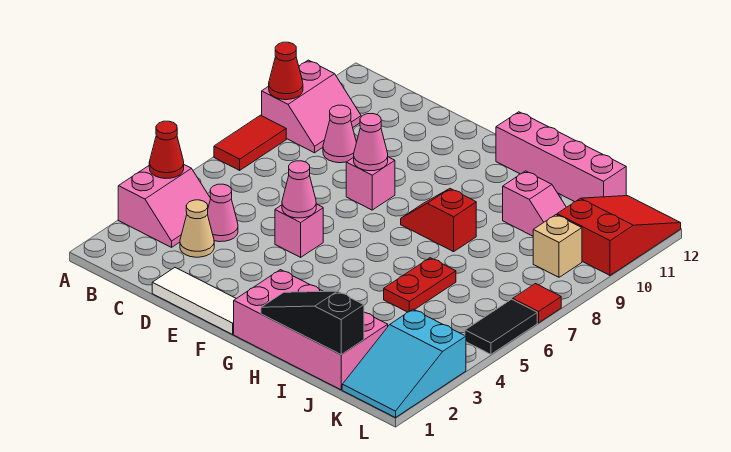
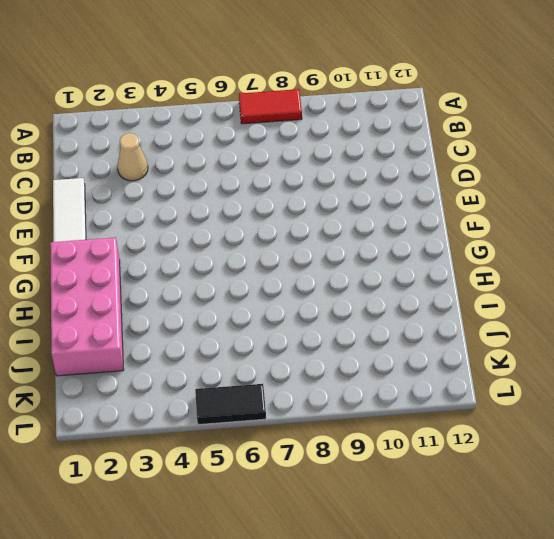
none -> pink slope A3:B4 level 1 top A
none -> pink slope A9:B10 level 1 top A
none -> pink cone C4 level 1

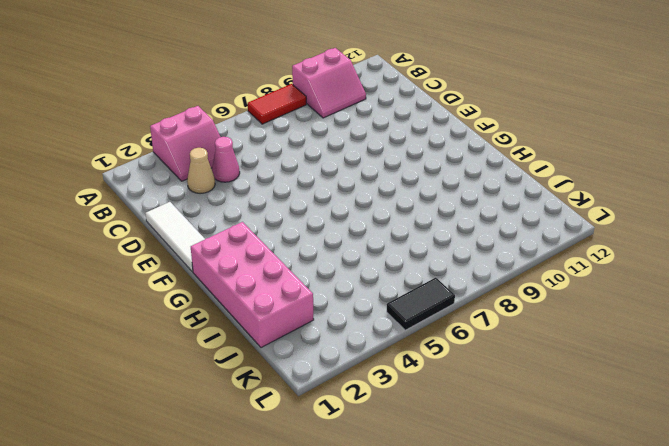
none -> pink cone C9 level 1
none -> pink brick E5 level 1
none -> pink brick E8 level 1

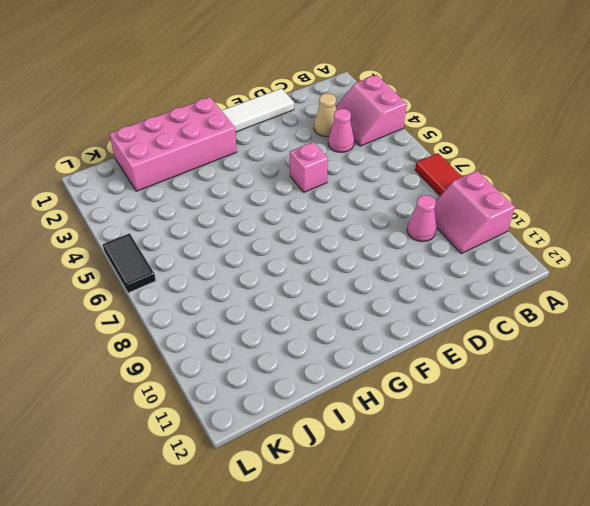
none -> pink brick E8 level 1
none -> red slope G8:H8 level 1 top H
none -> pink brick G12:J12 level 1

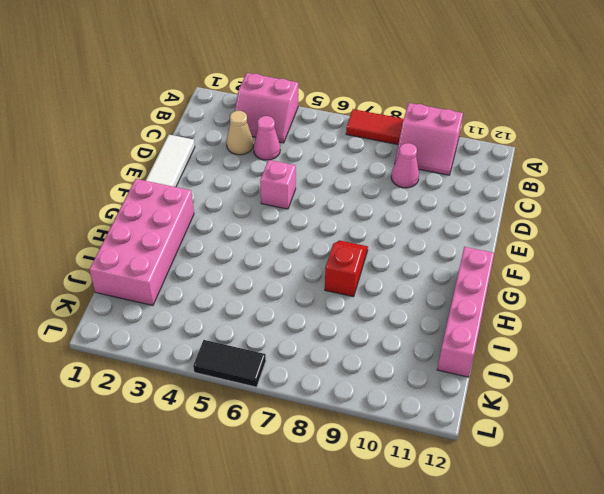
none -> pink brick E8 level 1
none -> red plate I5:I6 level 1
none -> pink slope I10:J10 level 1 top I

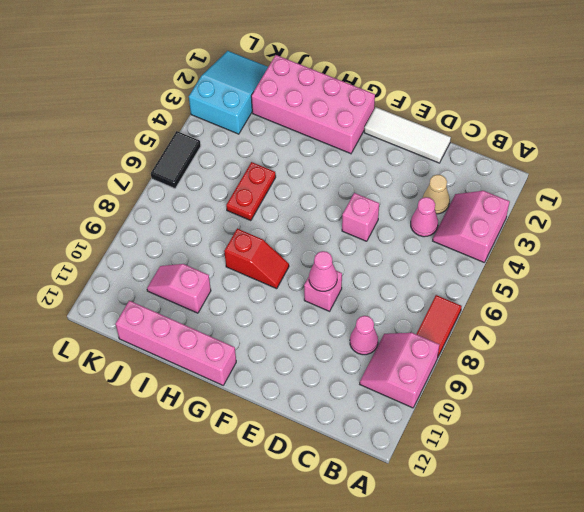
none -> tan brick K9 level 1
none -> red slope K10:L12 level 1 top 10
none -> red tile L7 level 1

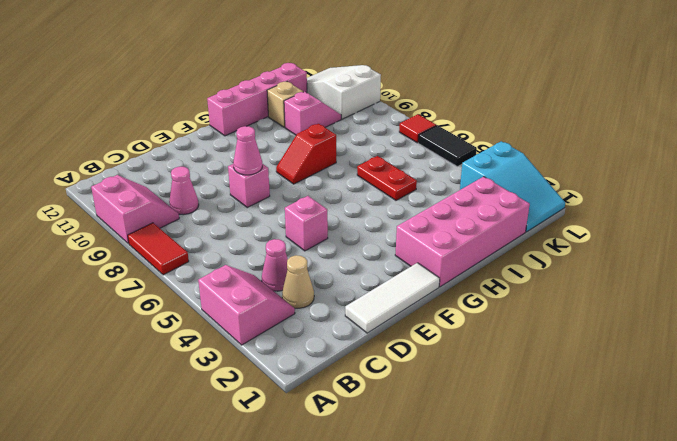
tan brick I11 level 1 -> tan brick K9 level 1
white slope K10:L12 level 1 top 10 -> red slope K10:L12 level 1 top 10
none -> red cone A4 level 2
none -> red cone A9 level 2
none -> pink cone E5 level 2

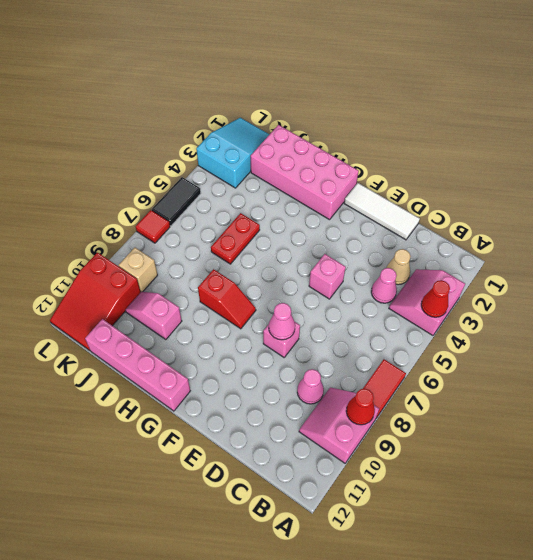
none -> pink cone E5 level 2
none -> black slope H1:J1 level 2 top J

